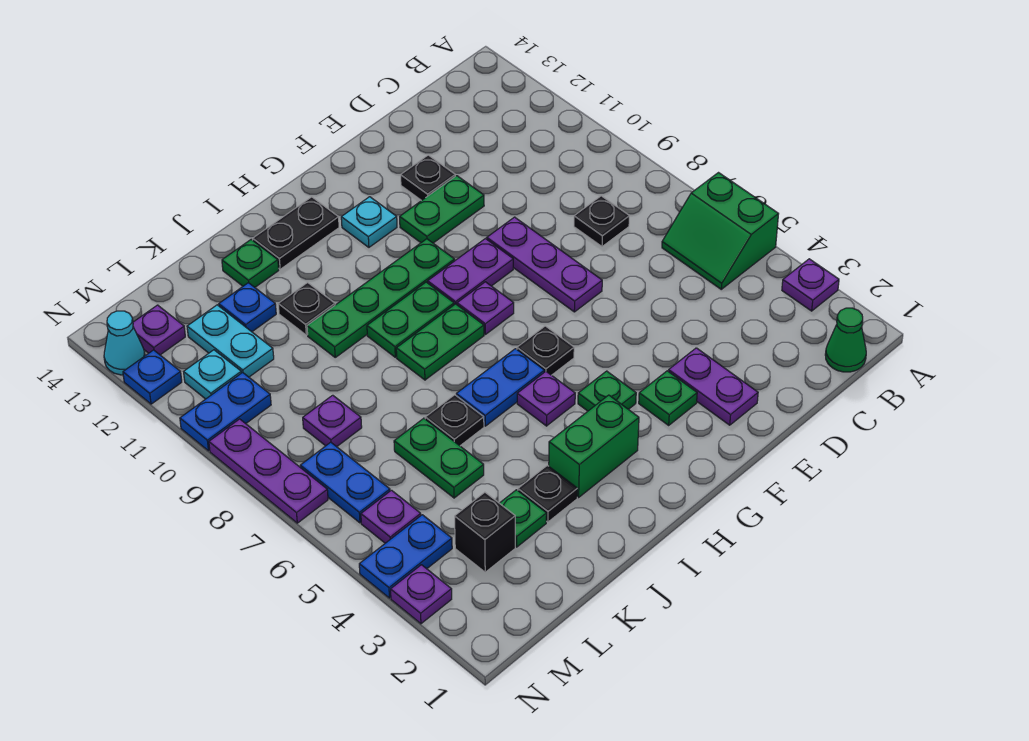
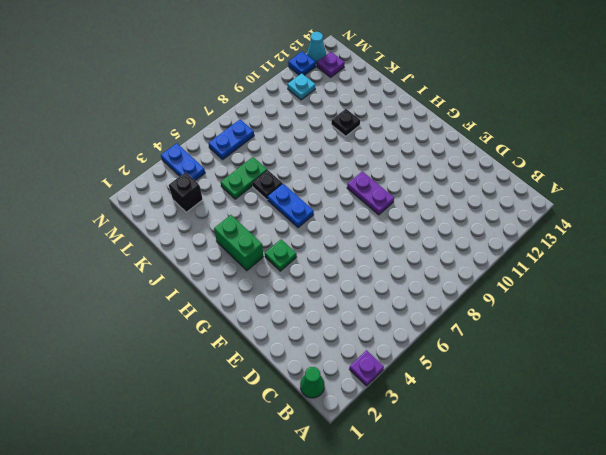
none -> green slope A5:B6 level 1 top A
none -> black plate C8 level 1
none -> purple plate E2:E3 level 1
none -> purple plate E7:E9 level 1

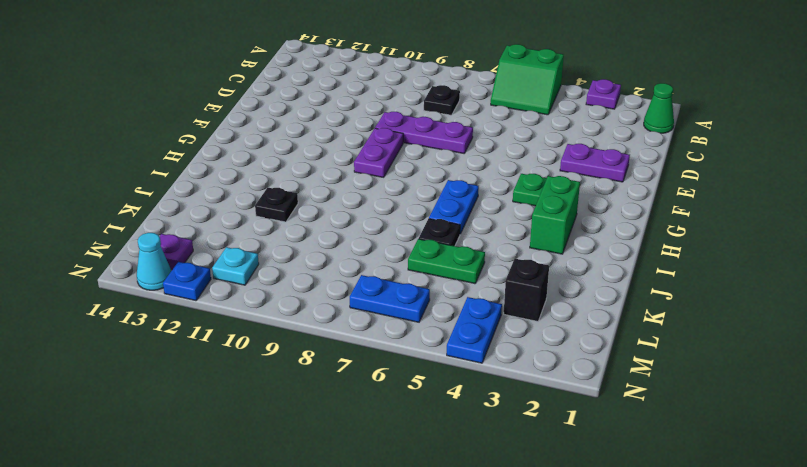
none -> green plate E11:F11 level 1
none -> black plate E12 level 1
none -> green plate F3 level 1
none -> black plate G6 level 1

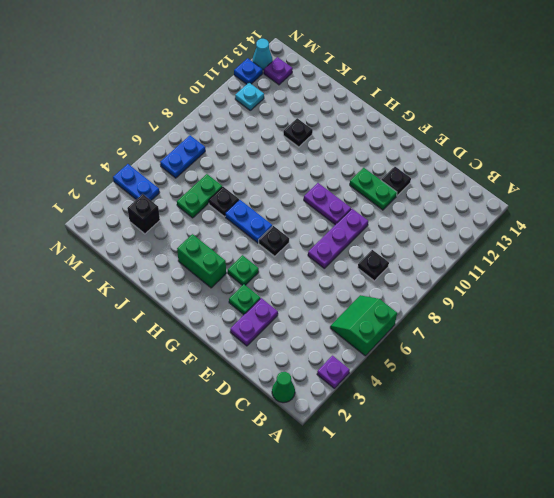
none -> purple plate G8 level 1
none -> green plate G10:J10 level 1
none -> cyan plate G12 level 1
none -> purple plate H5 level 1

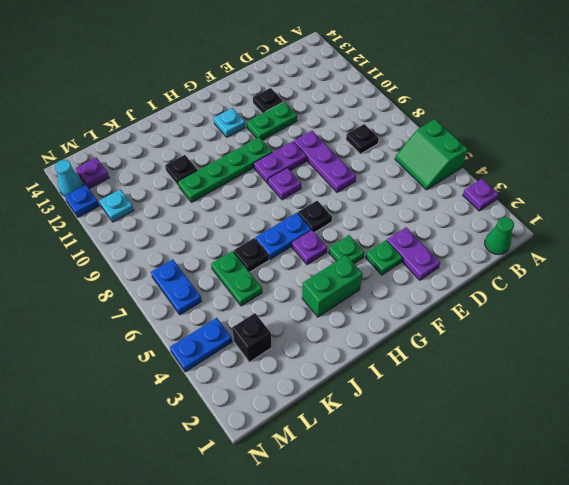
none -> green plate H8:I8 level 1
none -> green plate H9:I9 level 1
none -> black plate H13:I13 level 1
none -> black plate J3 level 1

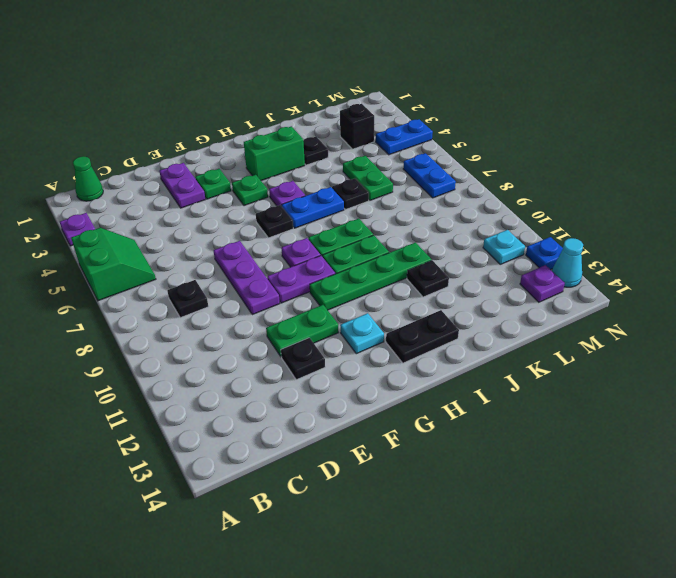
none -> green plate J13 level 1
none -> green plate K3 level 1
none -> blue plate K12 level 1
none -> purple plate L8 level 1

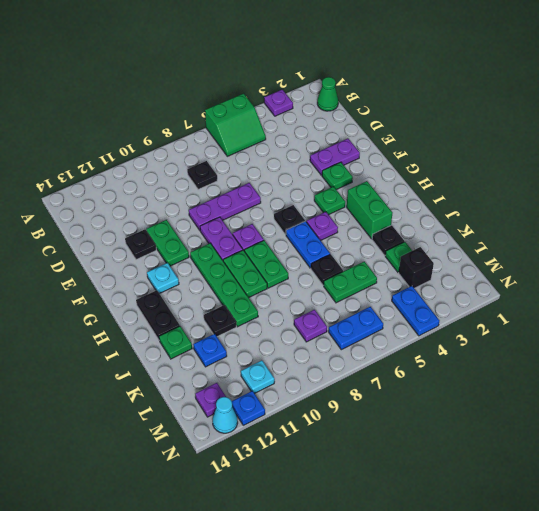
none -> cyan plate L11:L12 level 1
none -> purple plate M5 level 1
none -> blue plate M10:N10 level 1
none -> purple plate N3 level 1

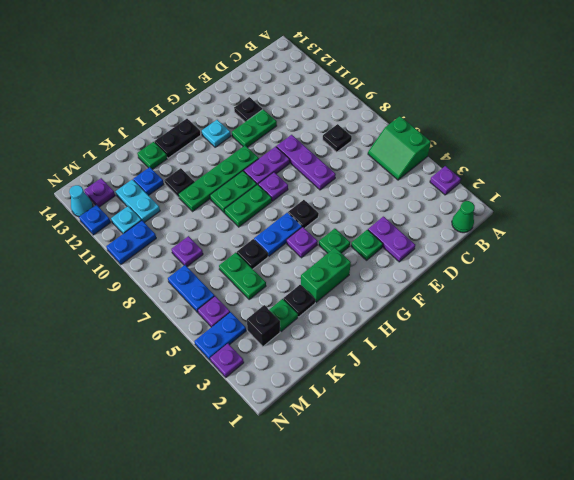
none -> purple plate N7:N9 level 1

